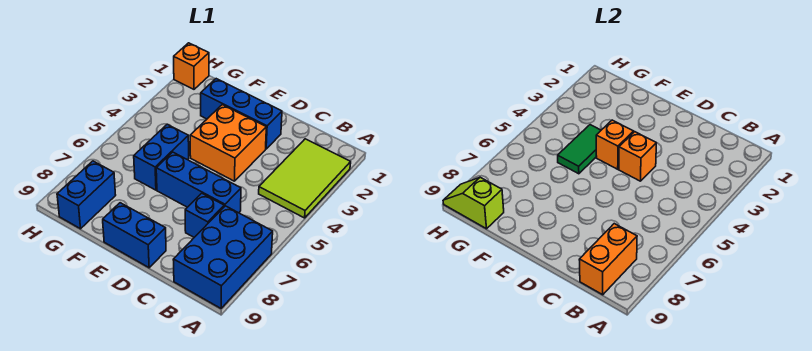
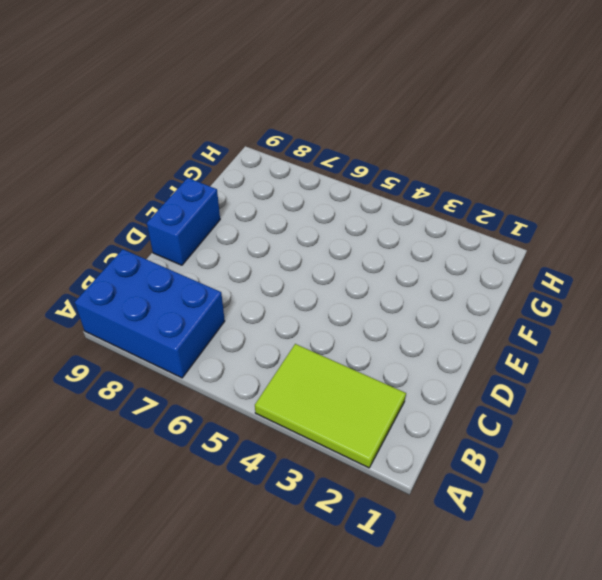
none -> blue brick C6:E6 level 1
none -> blue brick C7 level 1
none -> blue brick D2:F2 level 1

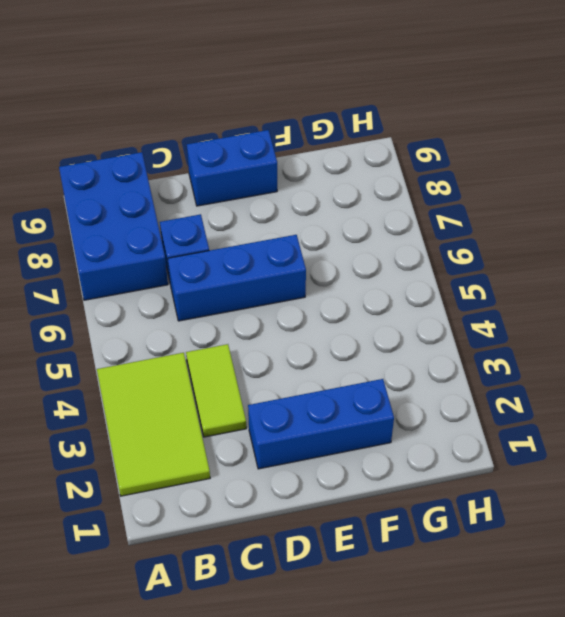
lime tile C3:C4 level 1 -> none
none -> orange brick D3:E4 level 1
none -> blue brick F5:F6 level 1
none -> blue brick G8:G9 level 1

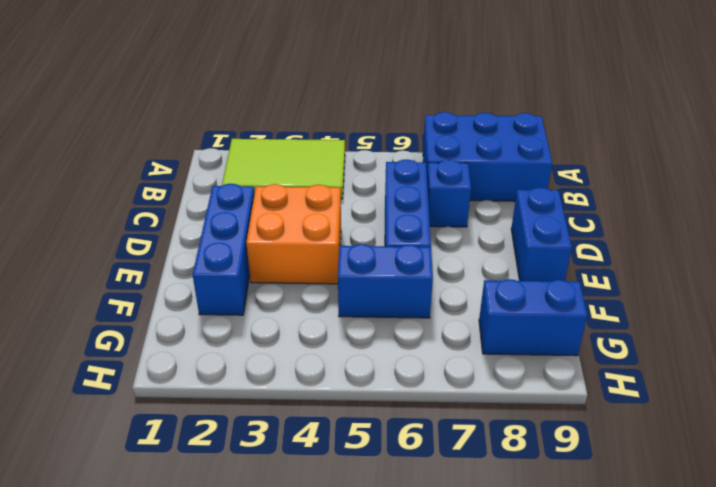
none -> orange brick H1 level 1
none -> orange brick B8:B9 level 2
none -> orange brick D4 level 2

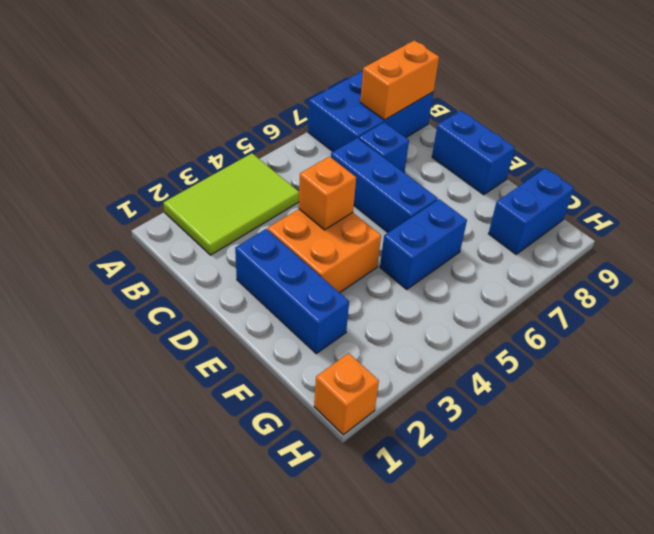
none -> orange brick E4 level 2
none -> green tile F4:F5 level 2
none -> lime slope G9:H9 level 2 top G

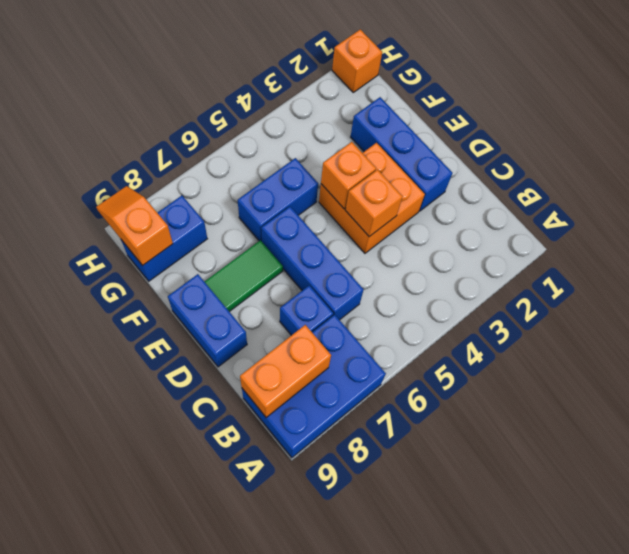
green tile E7:E8 level 1 -> green tile F4:F5 level 2
orange slope G9:H9 level 2 top G -> lime slope G9:H9 level 2 top G
none -> lime tile A2:B4 level 1

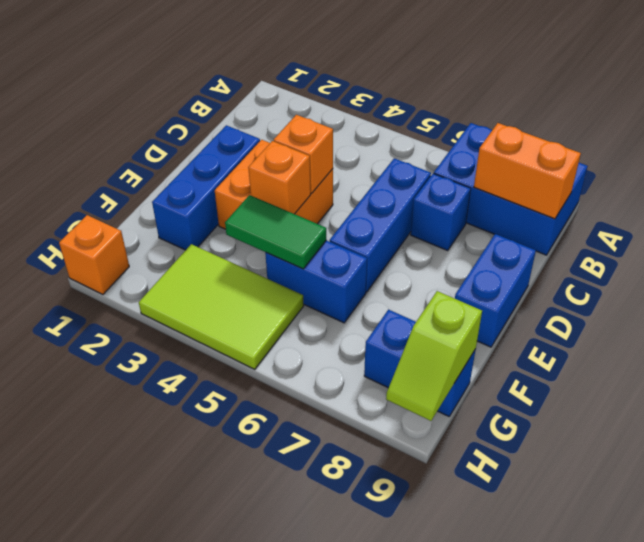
lime tile G3:H5 level 1 -> lime tile A2:B4 level 1

